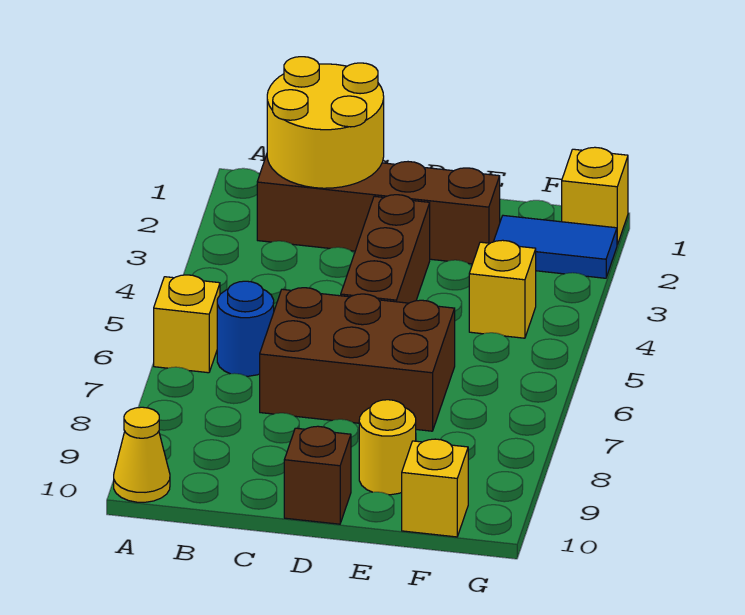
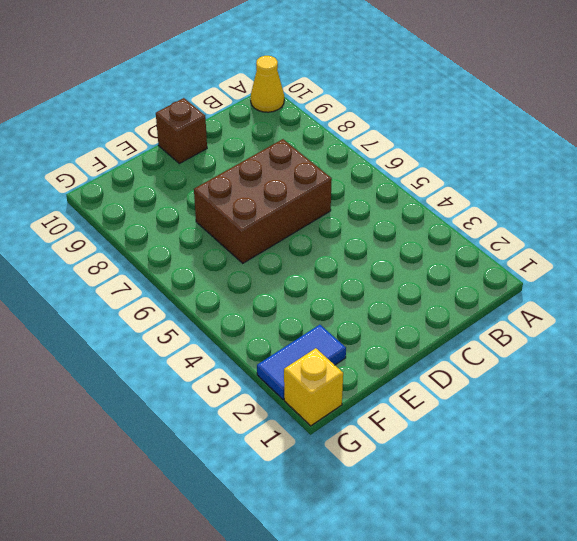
none -> yellow brick A6 level 1
none -> brown brick B2:E2 level 1
none -> blue round brick B6 level 1

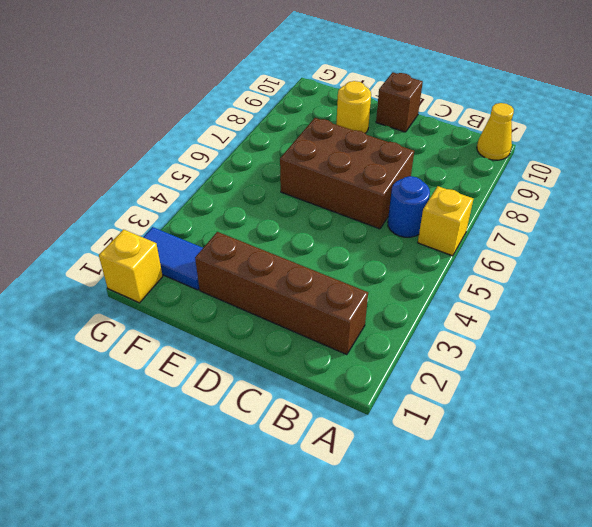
none -> brown brick D3:D5 level 1
none -> yellow brick F4 level 1
none -> yellow brick F10 level 1

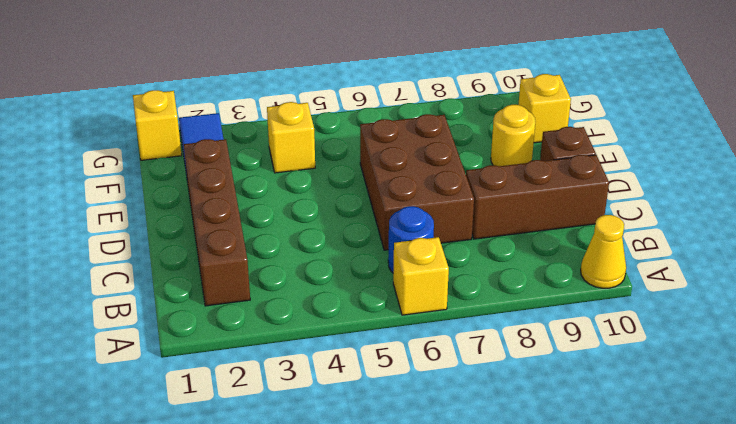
brown brick C8:C10 level 1 -> brown brick D3:D5 level 1
none -> yellow round brick B1:C2 level 2

